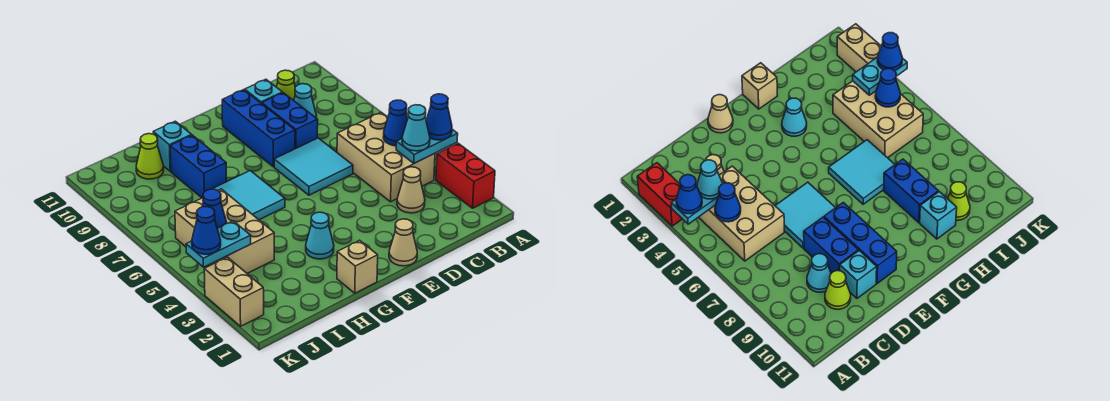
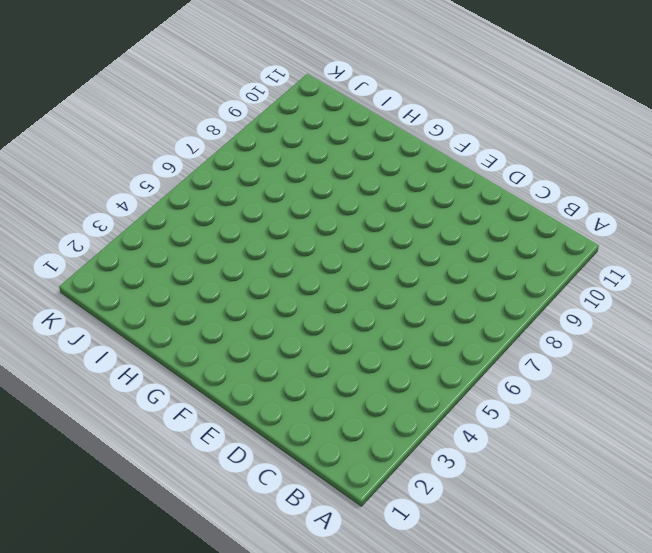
none -> red brick A2:A3 level 1
none -> tan brick B4:C6 level 1
none -> tan cone C3 level 1

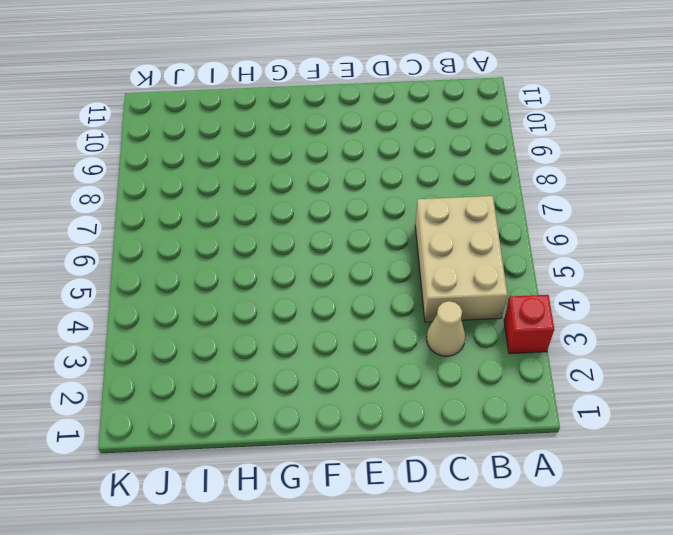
red brick A3 level 1 -> red brick A2:A3 level 1
none -> cyan cone C9 level 1
none -> lime cone C10 level 1
none -> cyan tile D6:E7 level 1

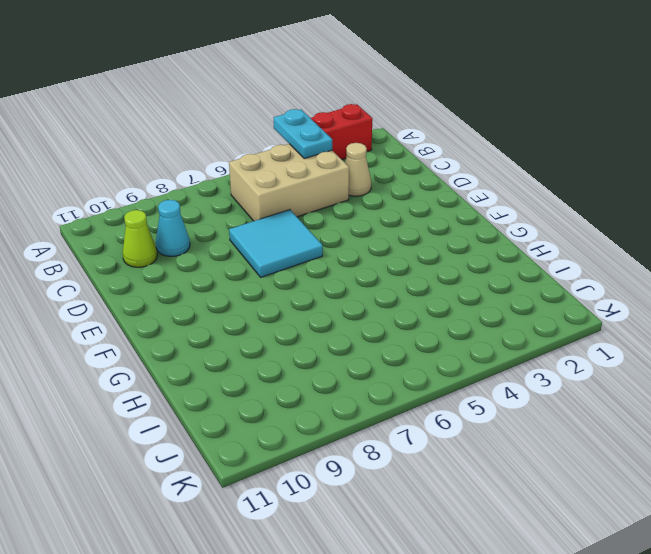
none -> blue brick D8:D9 level 1
none -> cyan brick D10 level 1
none -> tan cone E1 level 1

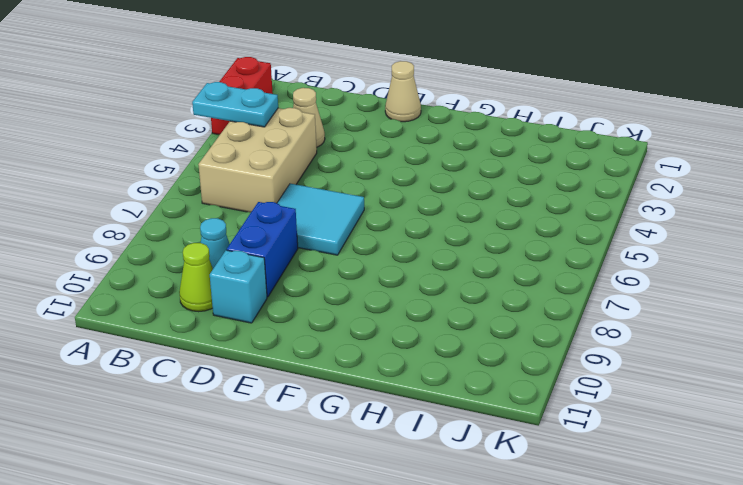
none -> blue brick E8:E10 level 1
none -> tan brick G1 level 1
none -> cyan cone G3 level 1

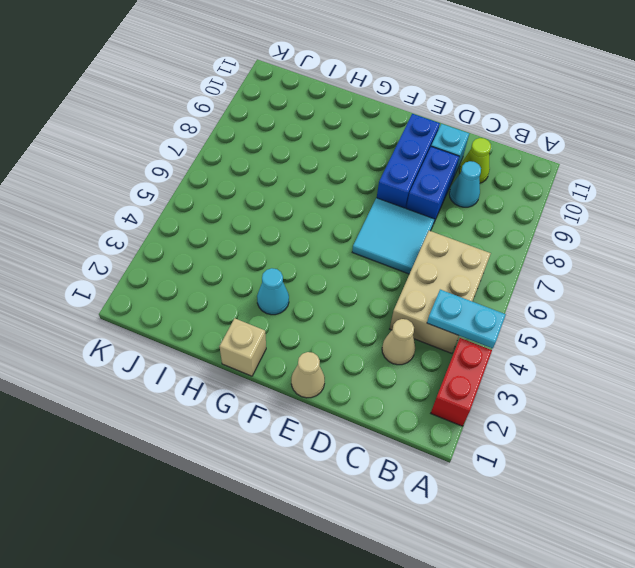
none -> cyan tile G6:H7 level 1
none -> blue brick H8:H9 level 1
none -> cyan brick H10 level 1

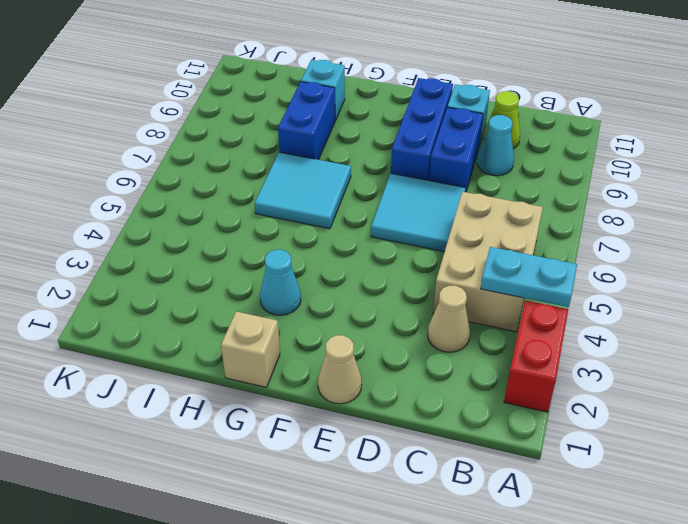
none -> tan brick I4:J6 level 1
none -> lime cone I10 level 1
none -> tan brick K2:K3 level 1

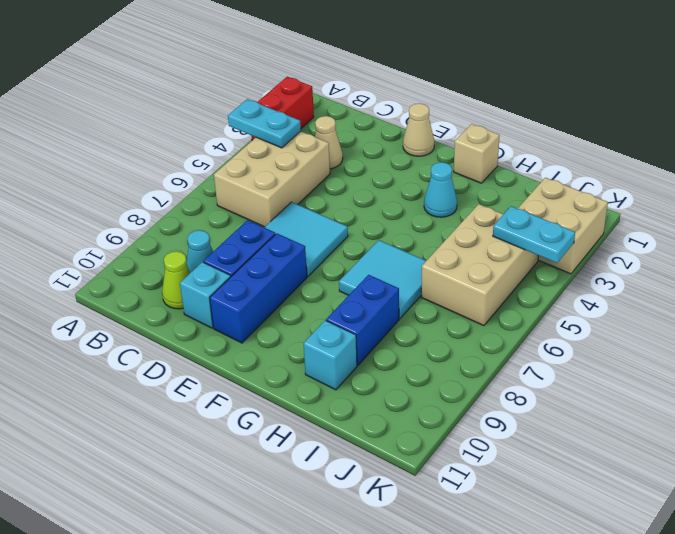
tan brick J2:K3 level 1 -> tan brick K2:K3 level 1
none -> lime cone I10 level 1
none -> blue cone B5 level 2
none -> blue cone J5 level 2

